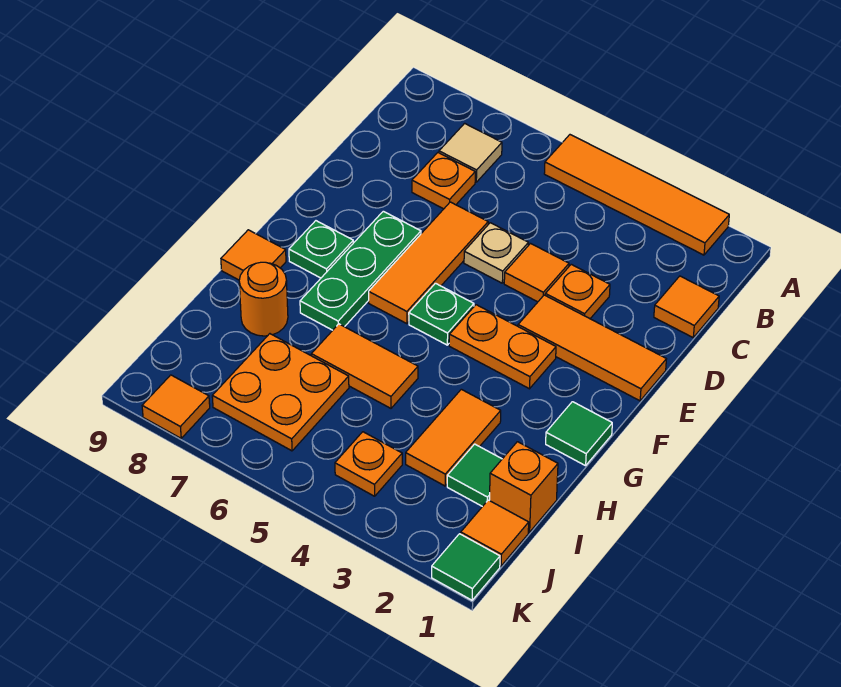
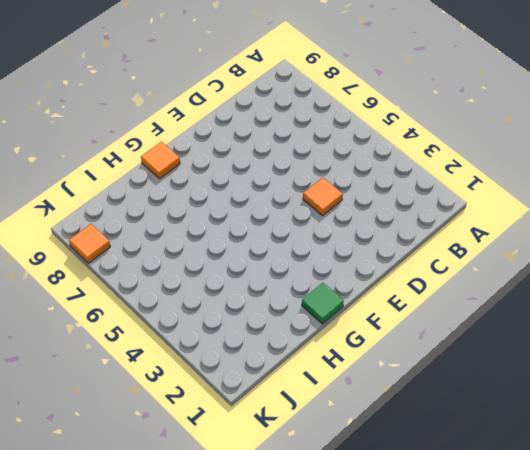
none -> orange tile A2:A5 level 1
none -> tan tile B7 level 1
none -> orange tile C1 level 1

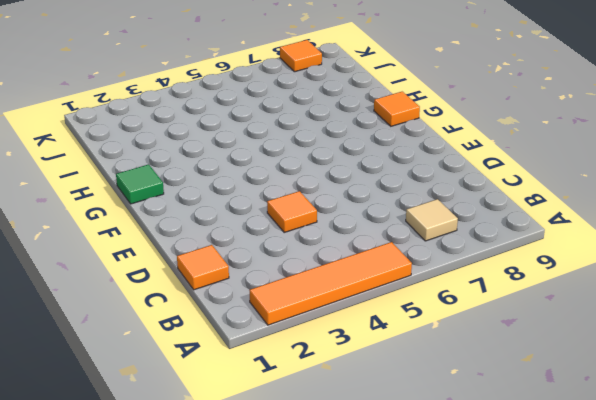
none -> orange plate C7 level 1
none -> orange plate D3 level 1
none -> tan plate D5 level 1

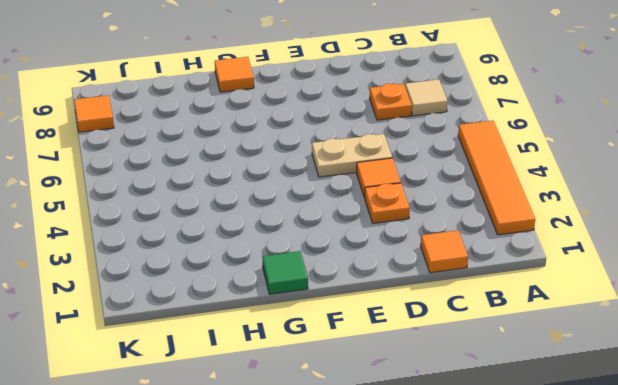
tan plate D5:E5 level 1 -> tan plate D5 level 1
none -> orange tile D6:F6 level 1
none -> orange tile E1:E3 level 1
none -> green plate E7:G7 level 1

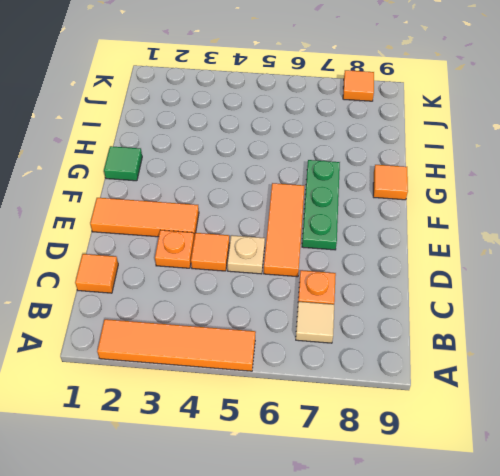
none -> orange plate F3:F4 level 1
none -> green plate F5 level 1
none -> green plate F8 level 1

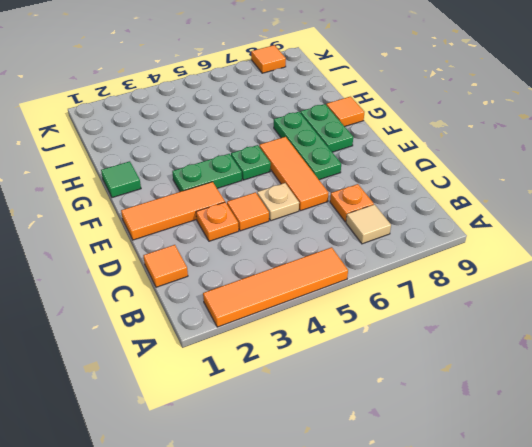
green plate F3:F4 level 1 -> orange plate F3:F4 level 1
green plate F8:G8 level 1 -> green plate F8 level 1
none -> orange tile H3:I3 level 1
none -> orange tile H5:H6 level 1
none -> orange round brick H8 level 1

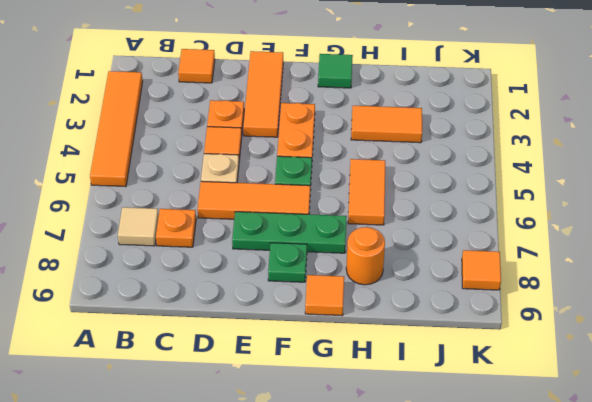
none -> orange brick I1 level 1
none -> green tile I2 level 1
none -> orange plate I6:J7 level 1

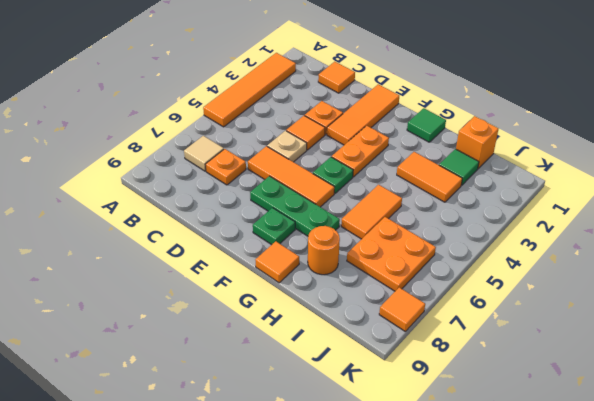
none -> orange tile J1 level 1
none -> orange plate J4 level 1
none -> green tile K1 level 1

